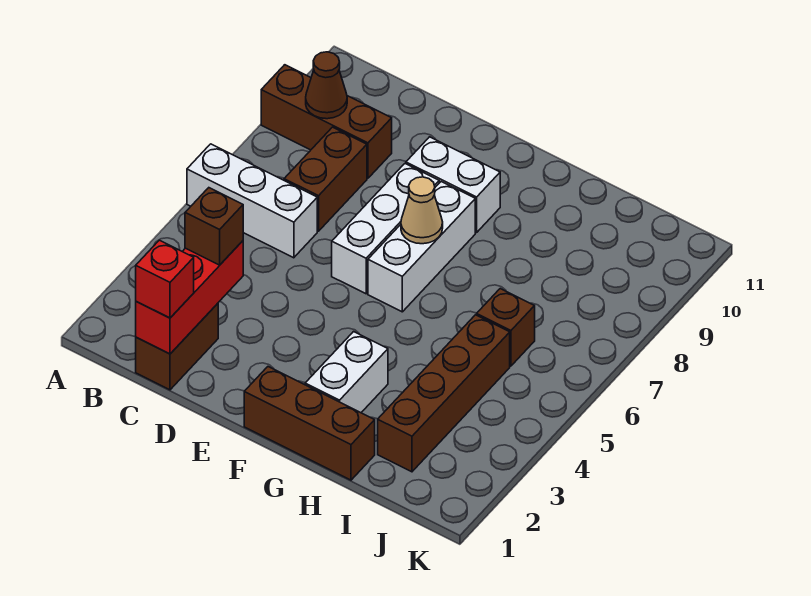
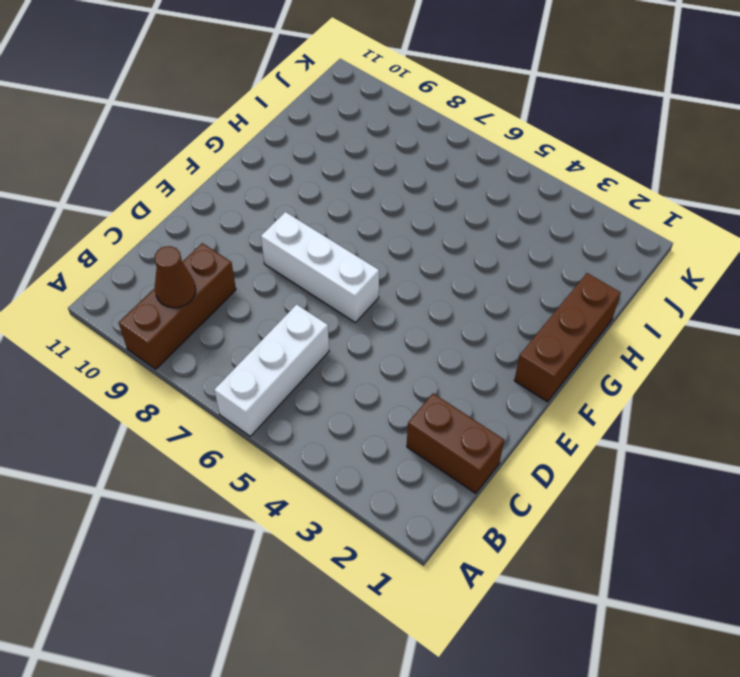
none -> brown brick C7:C8 level 1
none -> white brick E9:F9 level 1
none -> white brick F6:F8 level 1

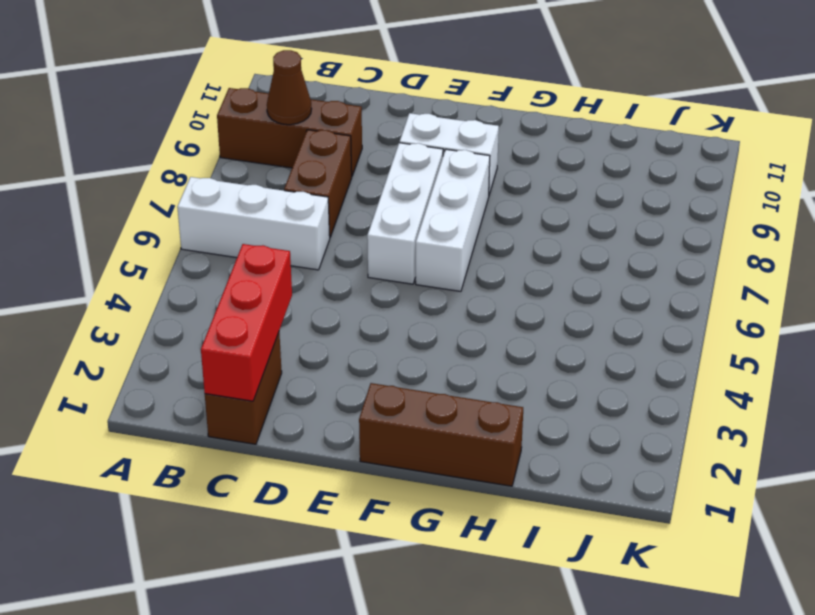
none -> white brick G2:G3 level 1
none -> brown brick I2:I5 level 1
none -> brown brick I6 level 1

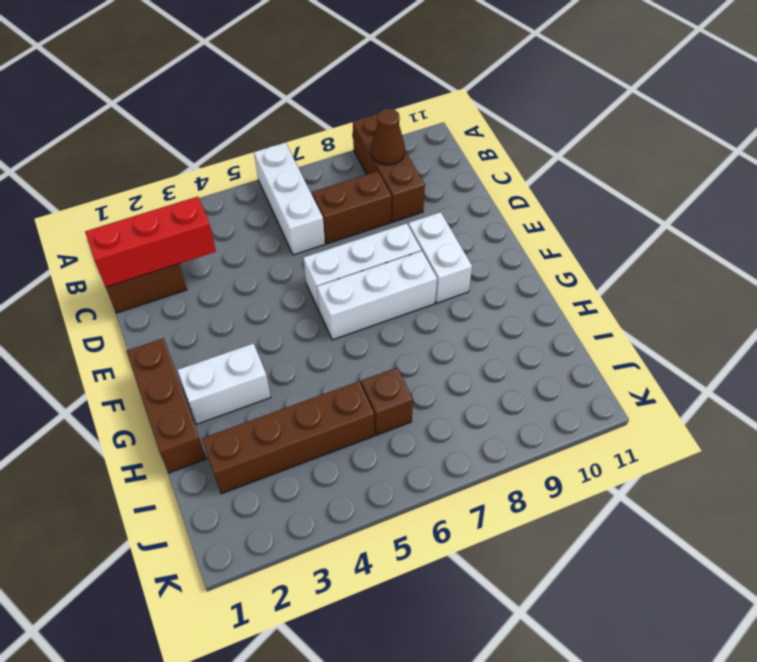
none -> tan cone F7 level 2
none -> red brick C1 level 3
none -> brown brick C3 level 3

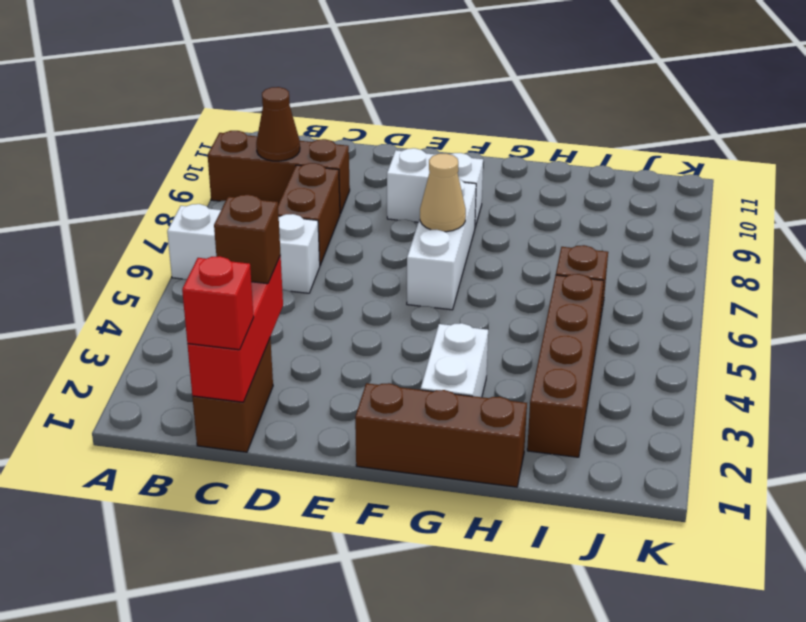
none -> white brick E6:E8 level 1

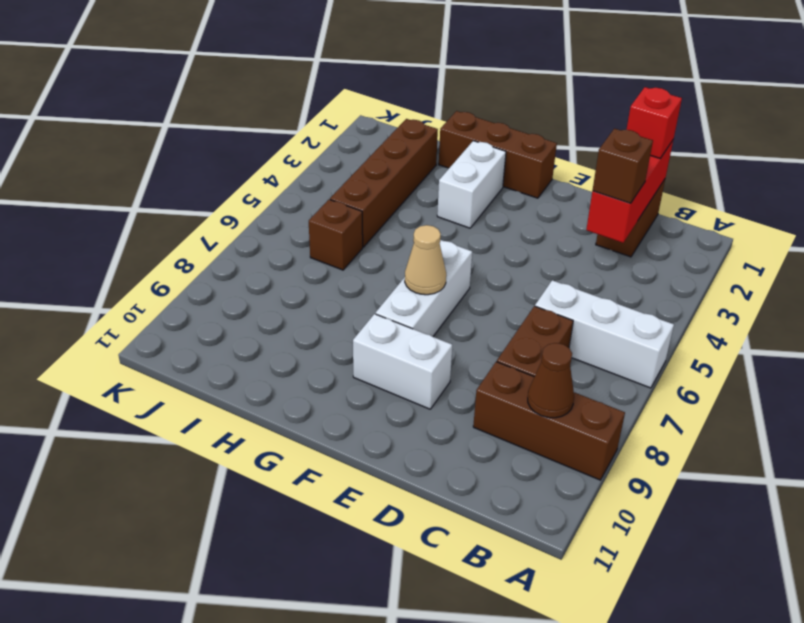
none -> white brick E6:E8 level 1

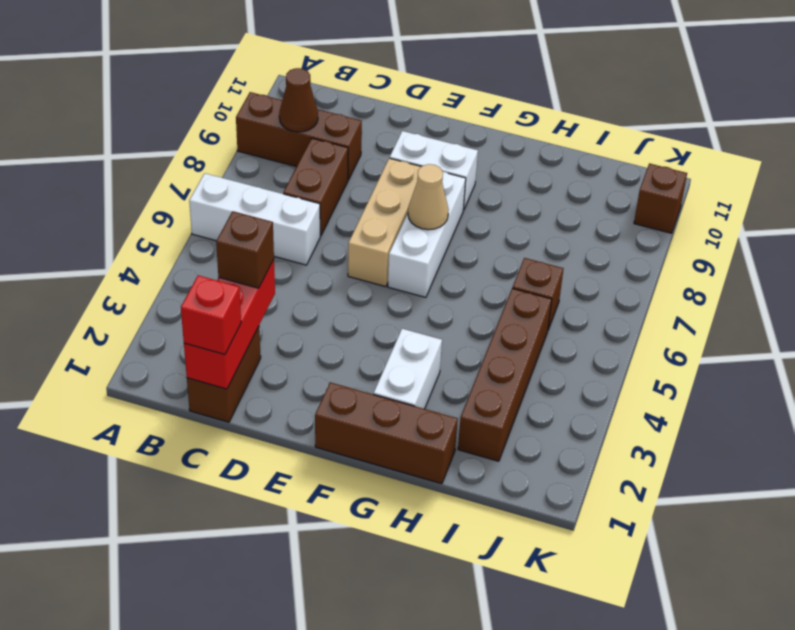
tan brick E6:E8 level 1 -> white brick E6:E8 level 1
brown brick K10 level 1 -> none

